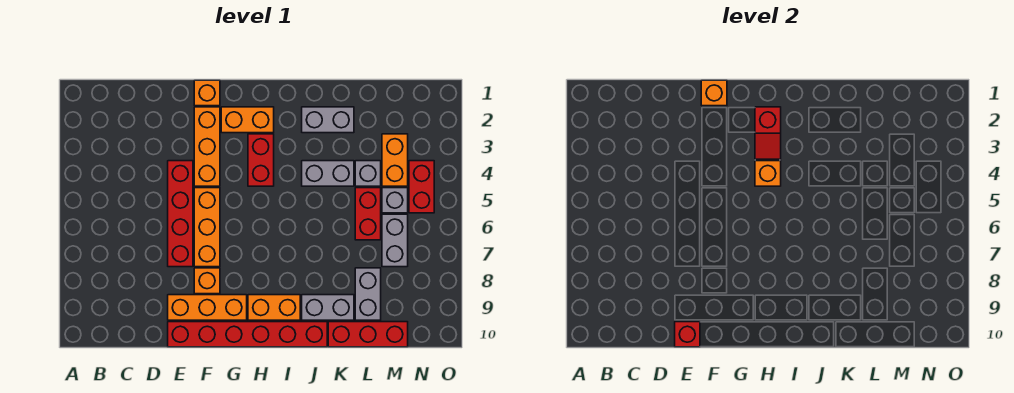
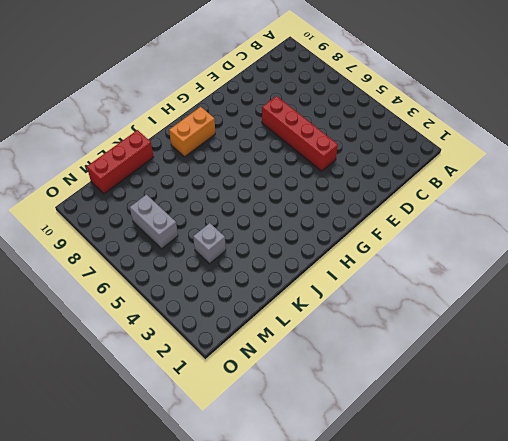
none -> orange brick E9:G9 level 1
none -> red brick E10:J10 level 1
none -> orange brick F1 level 1

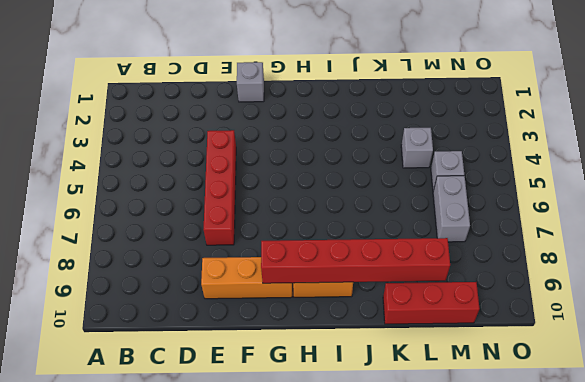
grey brick F1 level 1 -> orange brick F1 level 1
red brick G9:L9 level 2 -> red brick E10:J10 level 1
none -> orange brick F2:F4 level 1
none -> orange brick F5:F7 level 1
none -> orange brick F8 level 1

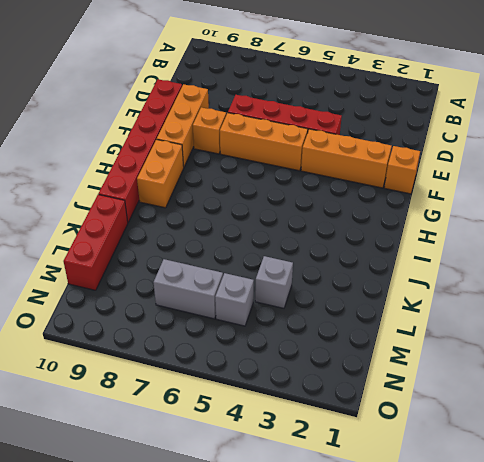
none -> orange brick G2:H2 level 1
none -> red brick H3:H4 level 1
none -> grey brick J2:K2 level 1

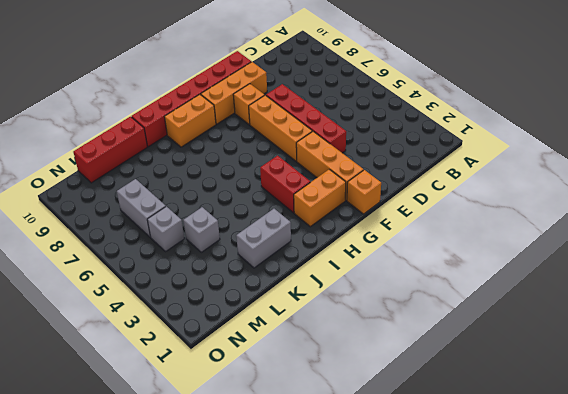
none -> grey brick J4:K4 level 1
none -> grey brick J9:K9 level 1
none -> red brick L5:L6 level 1

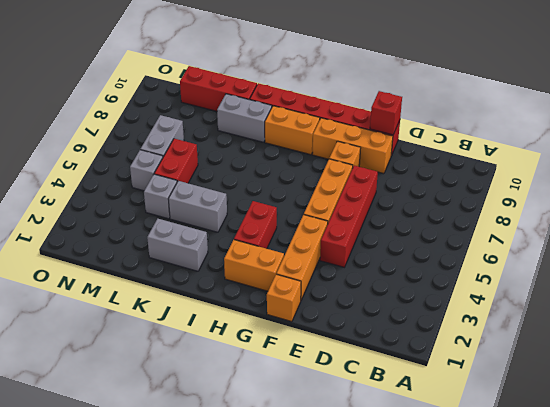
none -> grey brick L8:L9 level 1
none -> orange brick M3:M4 level 1
none -> red brick N4:N5 level 1

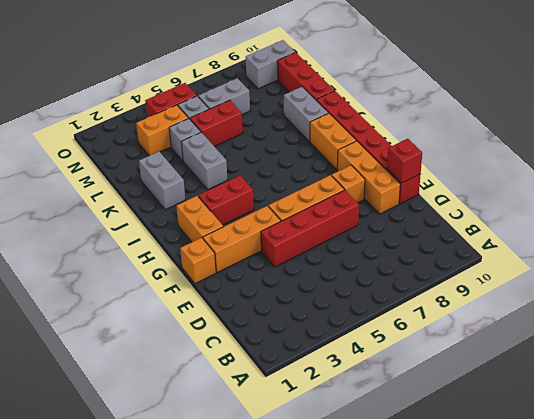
grey brick N9:N10 level 1 -> grey brick L8:L9 level 1
none -> orange brick F1 level 2
none -> red slope H2:H3 level 2 top 2
none -> orange brick H4 level 2

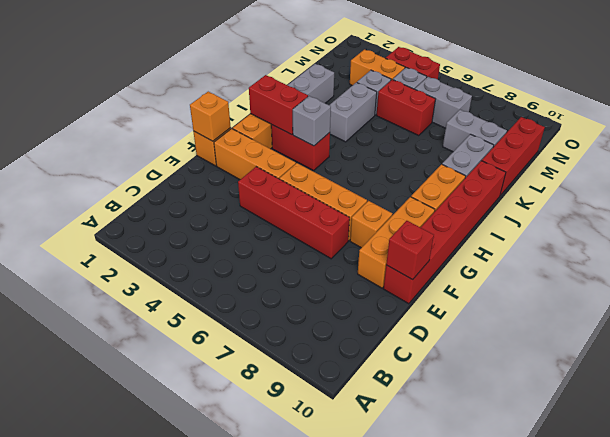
red brick H2:H3 level 2 -> red slope H2:H3 level 2 top 2
grey brick H4 level 2 -> orange brick H4 level 2

